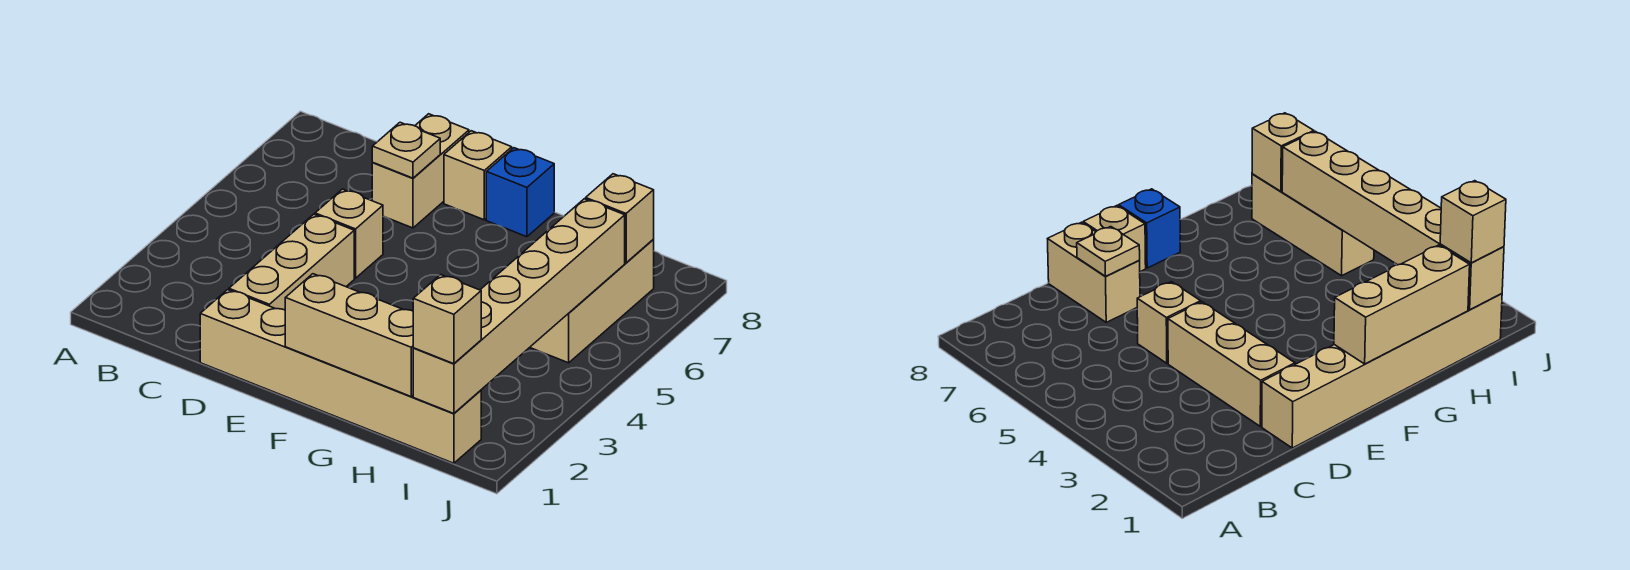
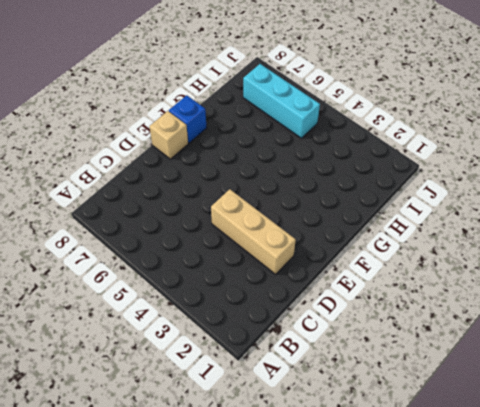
cyan brick I5:I7 level 1 -> tan brick I5:I7 level 1
none -> tan brick D1:I1 level 1
none -> tan brick D5 level 1
none -> tan brick D7:D8 level 1

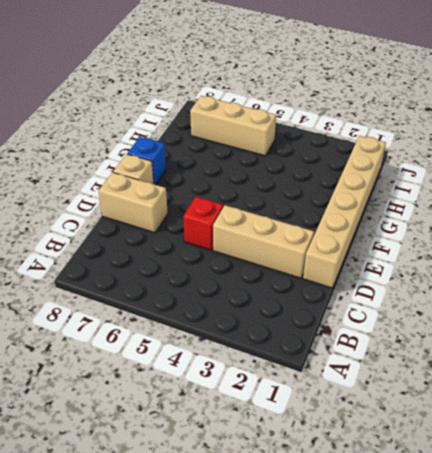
red brick D5 level 1 -> tan brick D5 level 1
none -> tan plate D7 level 2
none -> tan brick F1:H1 level 2
none -> tan brick I1:I6 level 2

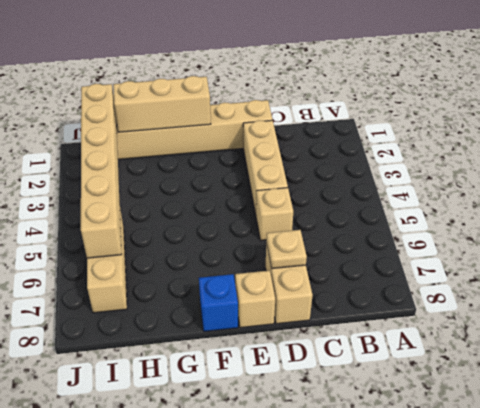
none -> tan brick I7 level 2
none -> tan brick I1 level 3

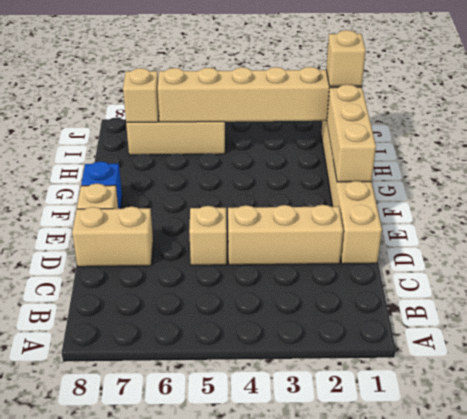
none -> tan plate D7 level 2

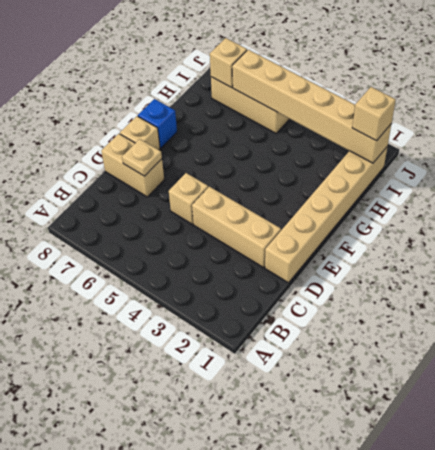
none -> tan brick F1:H1 level 2

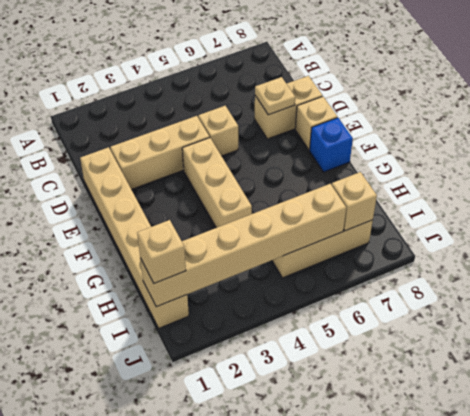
tan brick E4:G4 level 1 -> tan brick F1:H1 level 2

